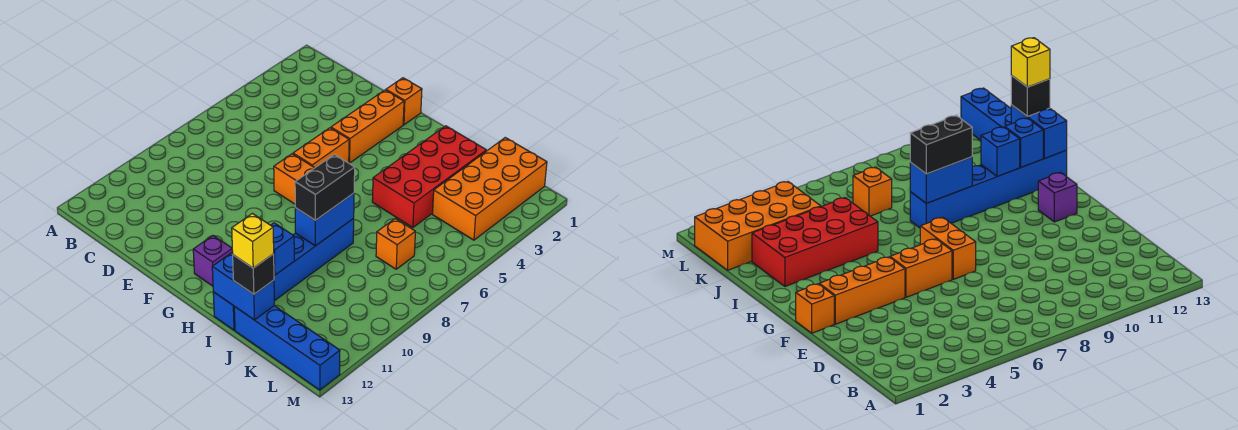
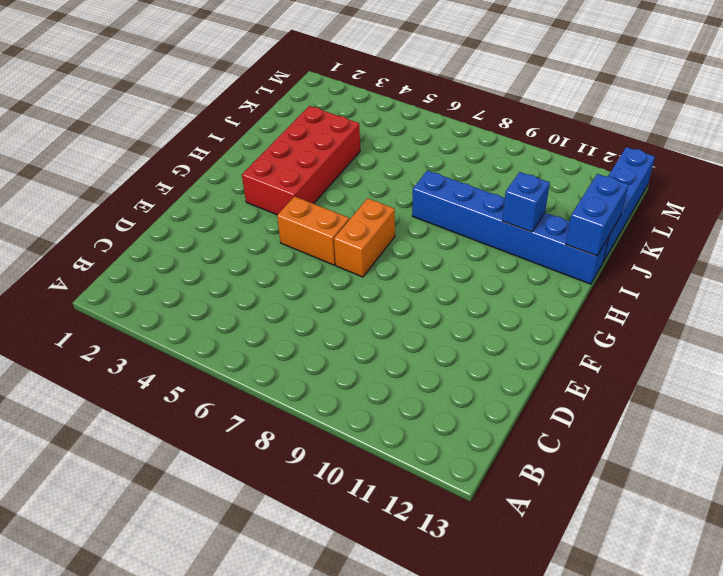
red brick G3:J4 level 1 -> red brick I2:J5 level 1
none -> orange brick F1 level 1
none -> orange brick F2:F4 level 1
none -> purple brick G12 level 1

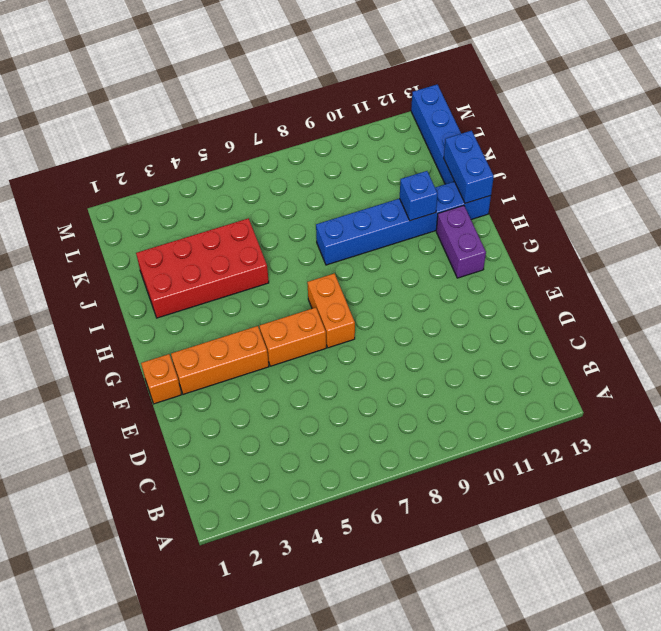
purple brick G12:H12 level 1 -> purple brick G12 level 1
none -> orange brick K1:L4 level 1
none -> orange brick K7 level 1
none -> blue brick I8:I9 level 2

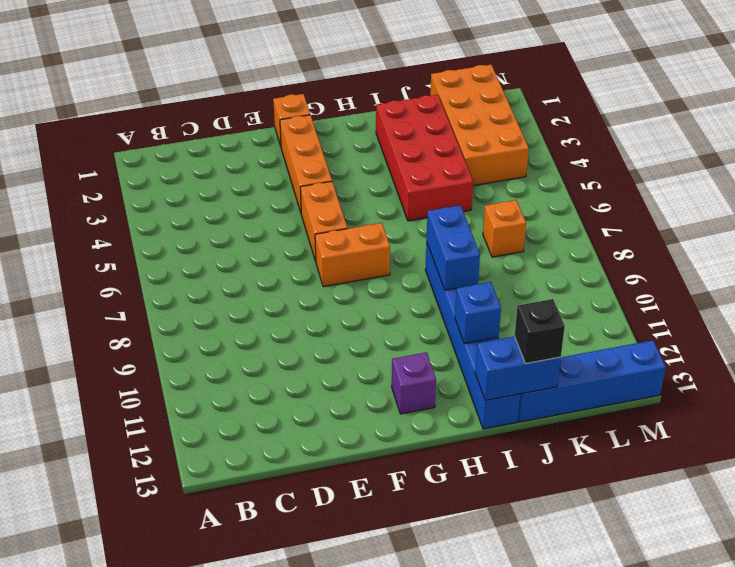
none -> blue brick I12 level 2
none -> black brick I8:I9 level 3
none -> yellow brick J13 level 4

